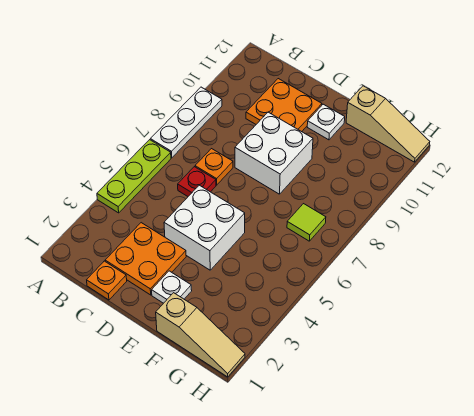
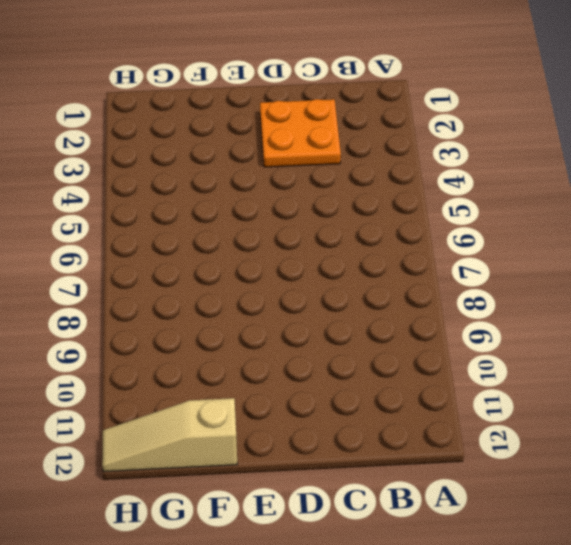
none -> lime plate A4:A6 level 1
none -> white plate A7:A9 level 1
none -> orange plate C1 level 1

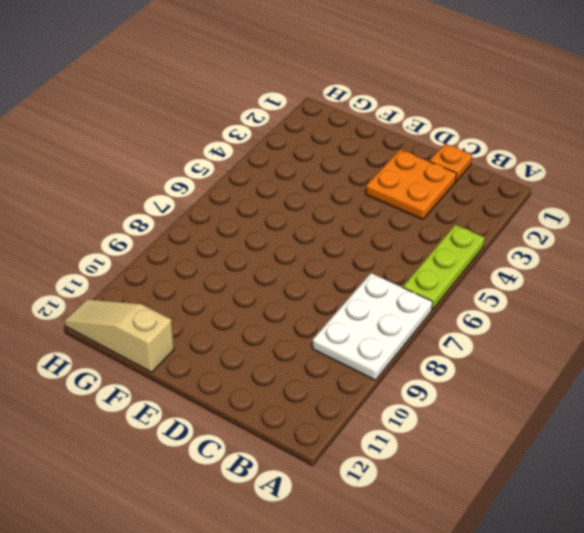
white plate A7:B9 level 1 -> white plate A7:A9 level 1
none -> red plate C6 level 1
none -> orange plate C7 level 1
none -> orange plate C10:D11 level 1

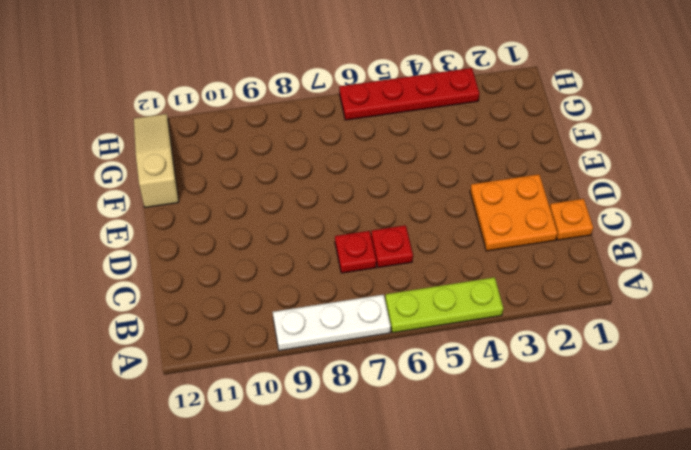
red plate C7 level 1 -> orange plate C7 level 1
red plate H3:H6 level 1 -> none
none -> orange plate C10:D11 level 1
none -> white brick D4:E5 level 1
none -> white brick D8:E9 level 1

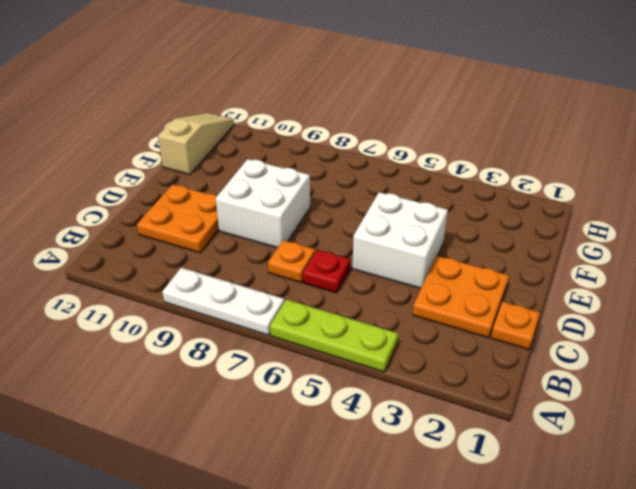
none -> white plate E2 level 1
none -> white plate E11 level 1
none -> tan slope F1:H1 level 1 top F

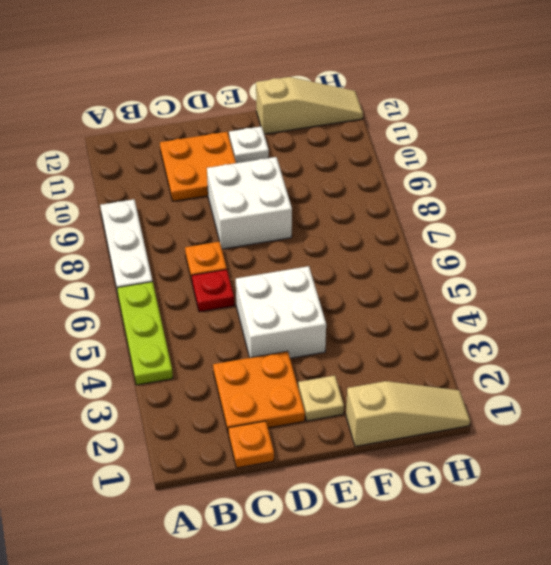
tan plate E2 level 1 -> white plate E2 level 1
none -> lime tile G7 level 1

